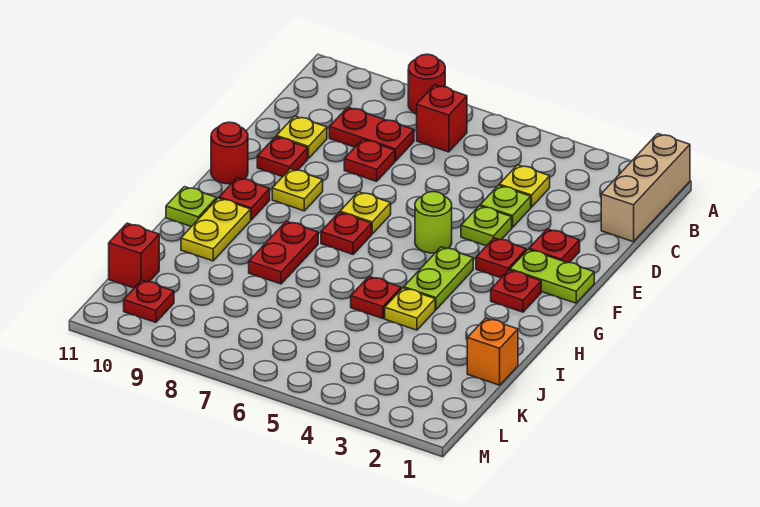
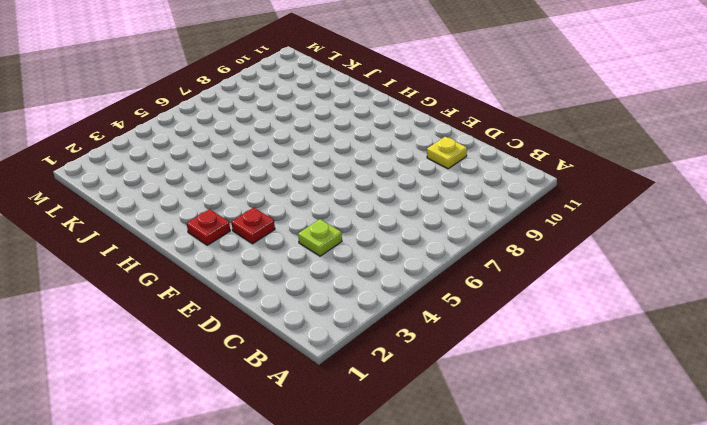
none -> tan brick A1:C1 level 1
none -> red round brick A8 level 1
none -> red brick B7 level 1

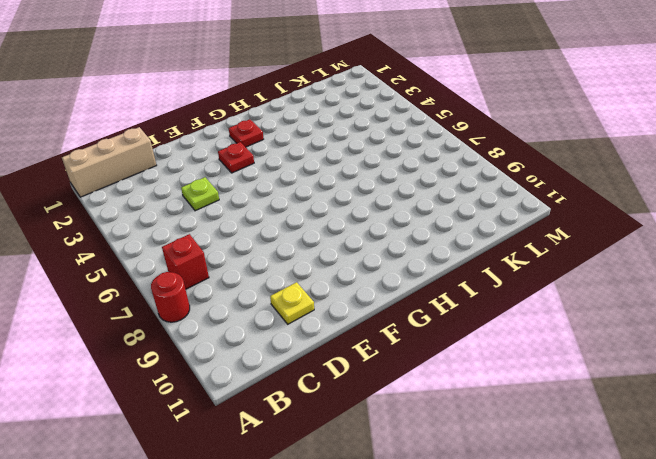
none -> yellow plate C4 level 1
none -> red plate C8:C9 level 1
none -> red plate D8 level 1

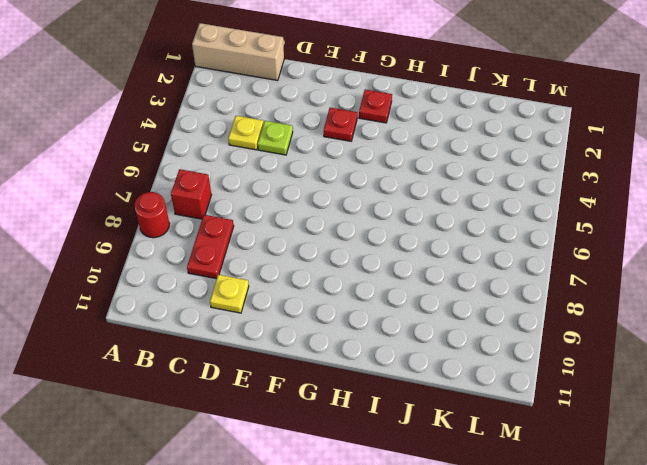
none -> red plate D8 level 1
none -> red plate E2 level 1
none -> lime plate E4 level 1

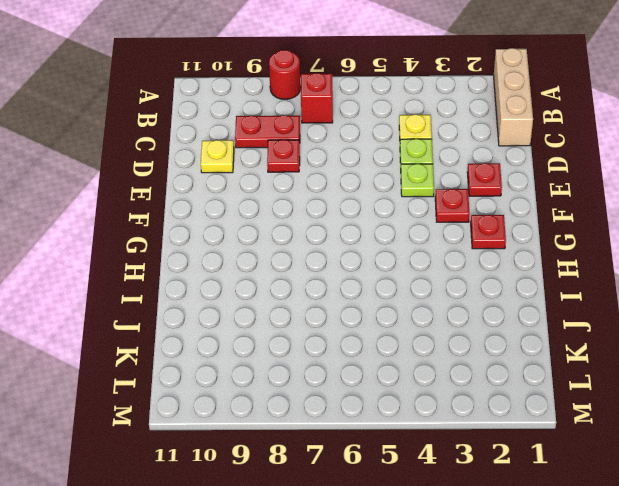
none -> red plate E10 level 1
none -> lime plate F1:F2 level 1
none -> lime round brick F5 level 1

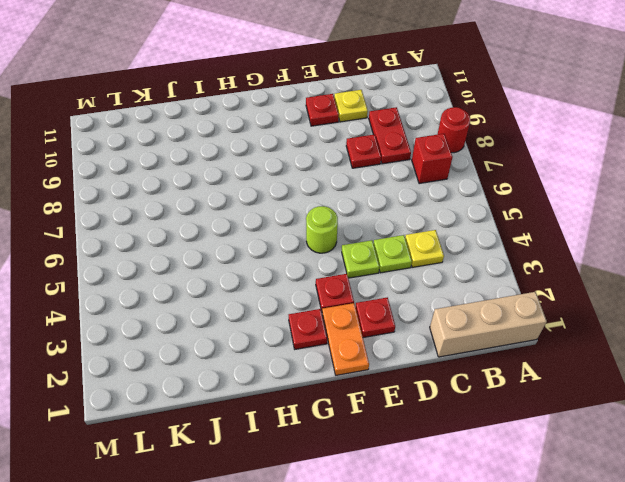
orange plate F1:F2 level 1 -> lime plate F1:F2 level 1
none -> yellow plate F7 level 1
none -> yellow plate F9 level 1
none -> red round brick F11 level 1

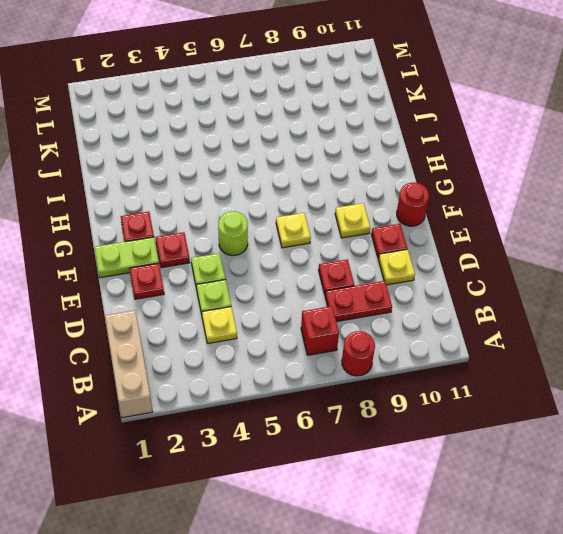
none -> lime plate G4:H4 level 1
none -> red plate G7 level 1
none -> red plate G10 level 1

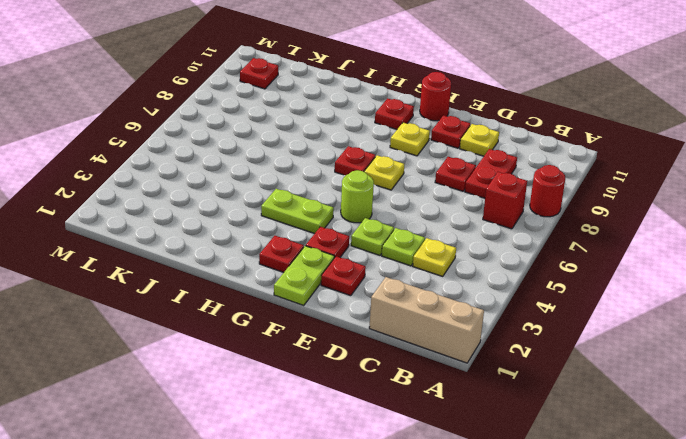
none -> red plate H8:I8 level 1
none -> yellow plate H10:I10 level 1
none -> lime plate H11 level 1

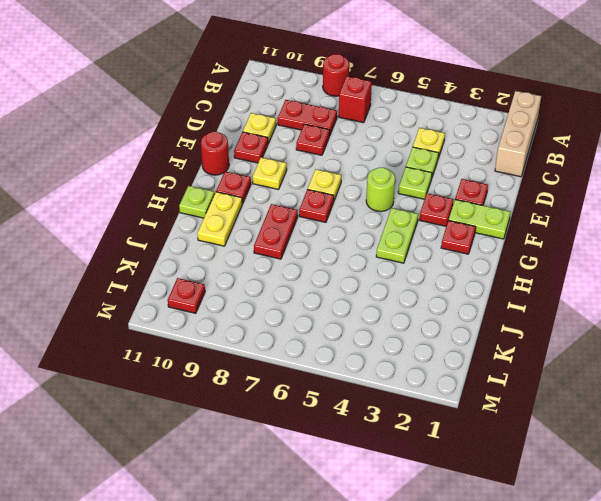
none -> yellow plate I4 level 1
none -> red plate I5 level 1
none -> orange brick J1 level 1

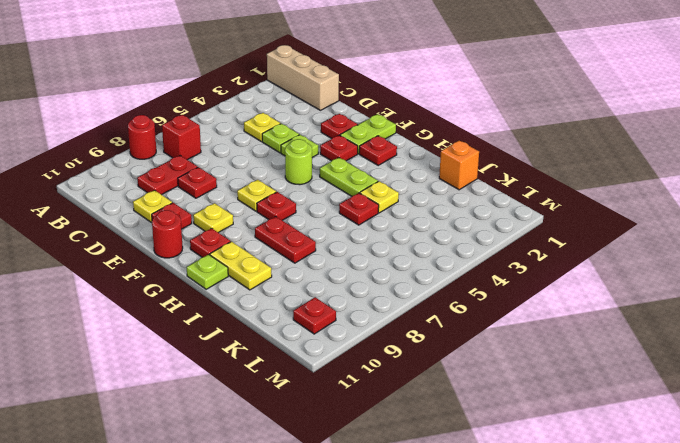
none -> red brick K11 level 1

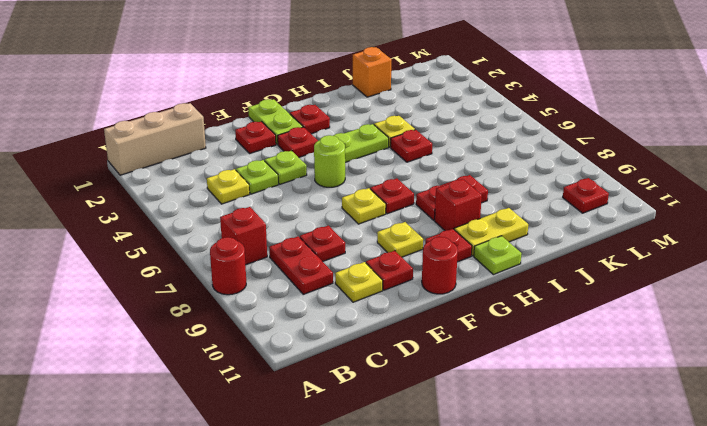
red brick H9 level 1 -> red brick K11 level 1

